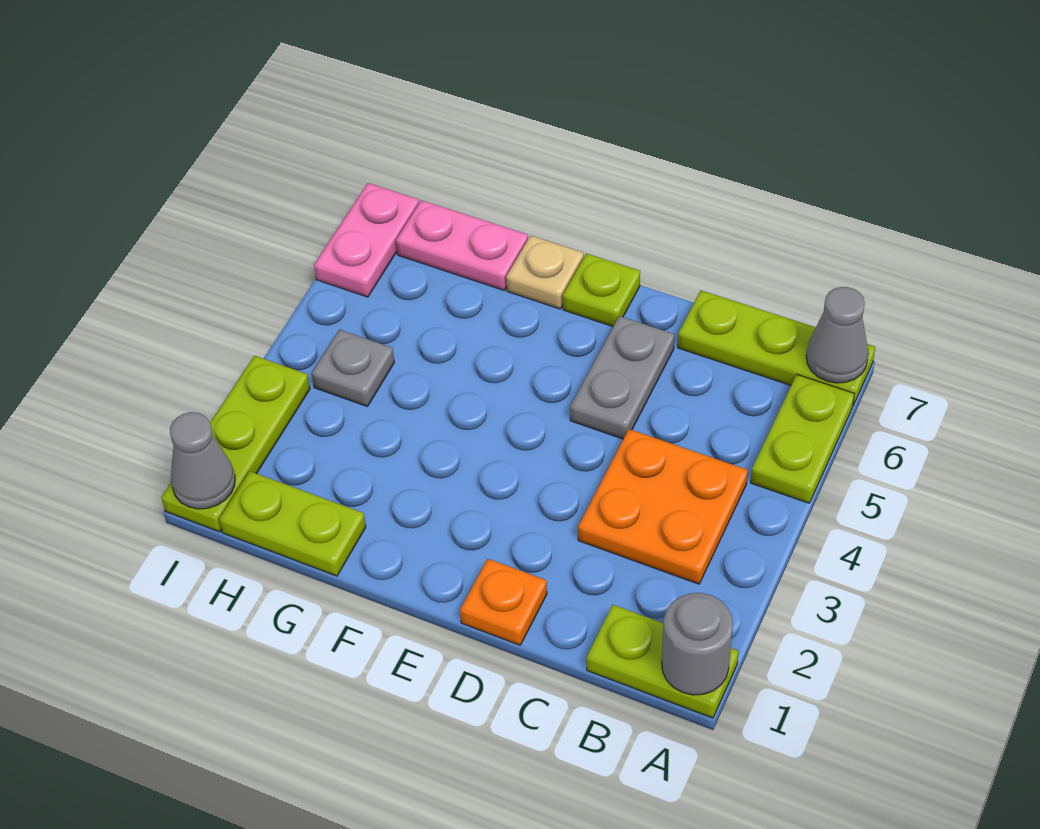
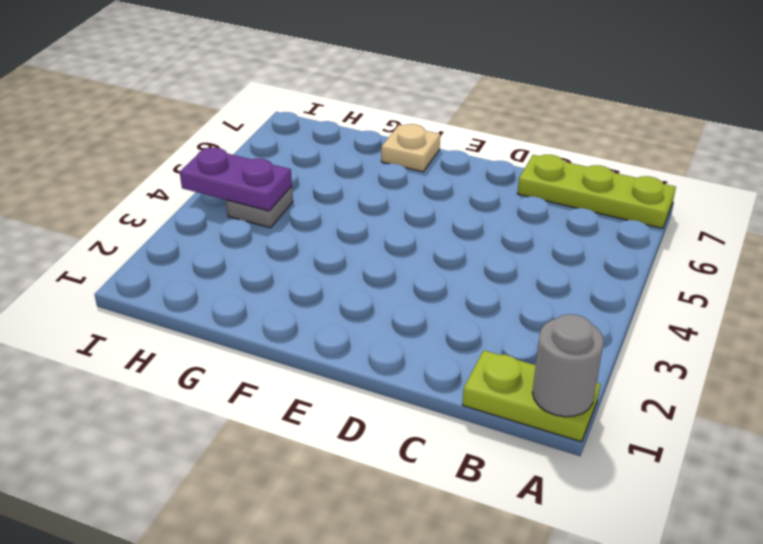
purple plate H4:I4 level 2 -> none
none -> lime plate A5:A6 level 1
none -> orange plate B3:C4 level 1
none -> orange plate D1 level 1

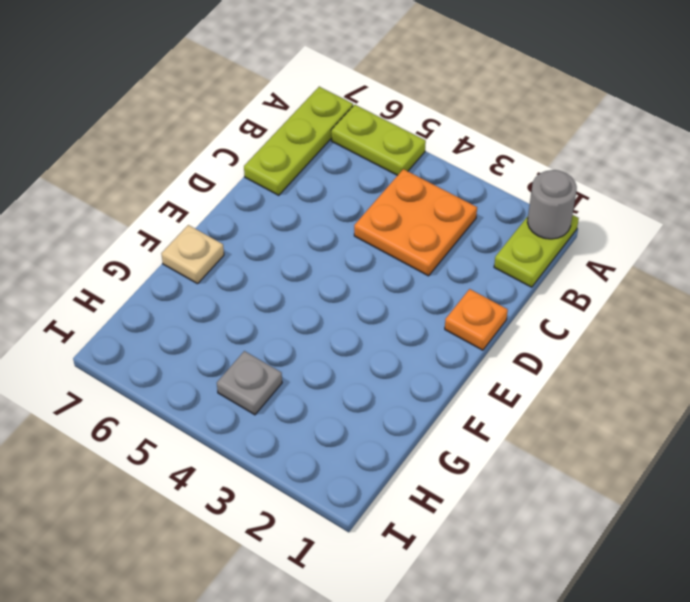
none -> grey plate D5:D6 level 1
none -> lime plate E7 level 1
none -> lime plate G1:H1 level 1

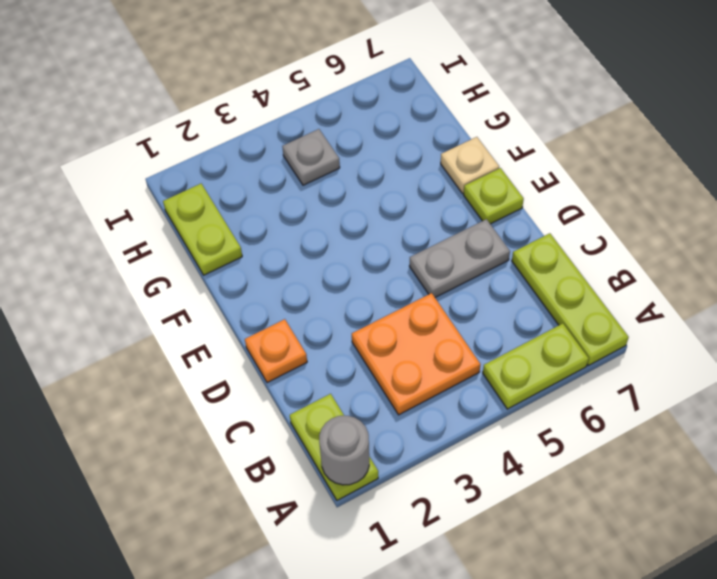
none -> pink plate G7:H7 level 1
none -> lime plate I1:I3 level 1
none -> pink plate I6:I7 level 1

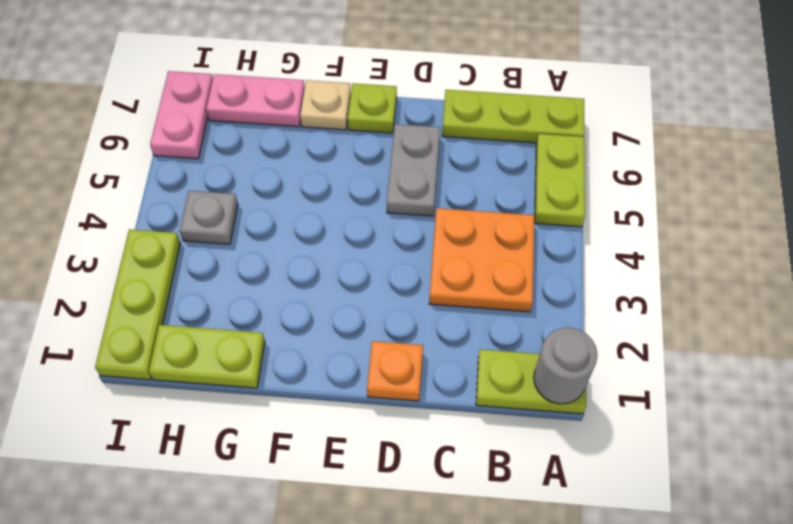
none -> grey cone A7 level 2
none -> grey cone I1 level 2

